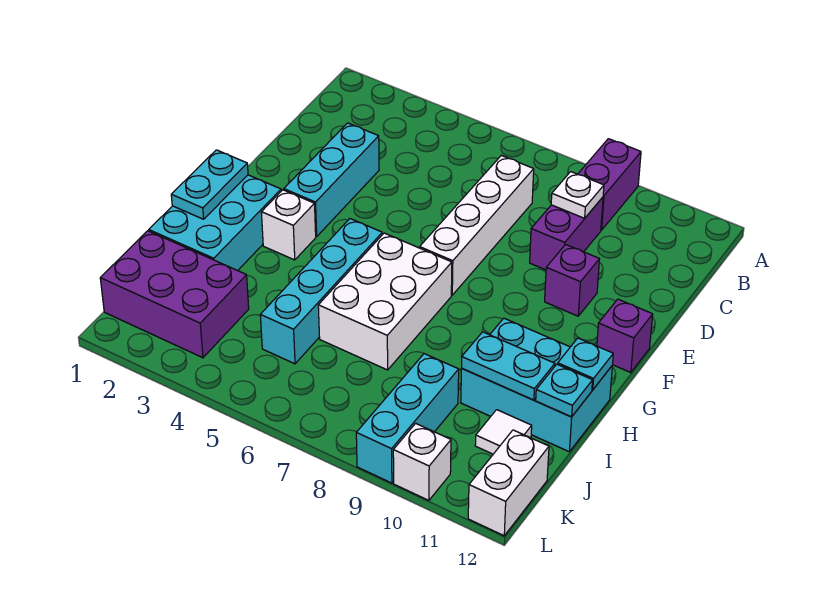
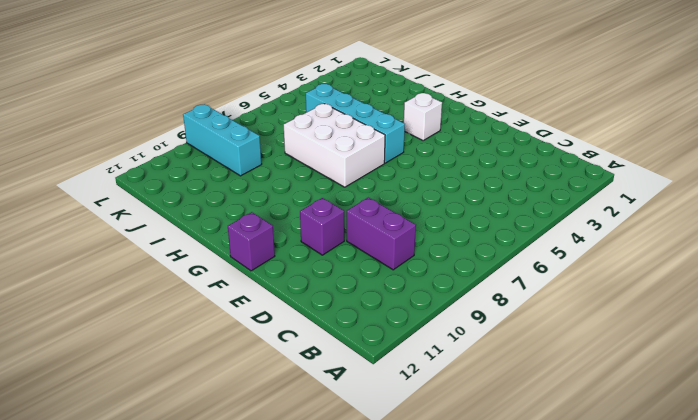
none -> purple brick A9:B9 level 1
none -> white brick C7:F7 level 1
none -> cyan brick D3:F3 level 1

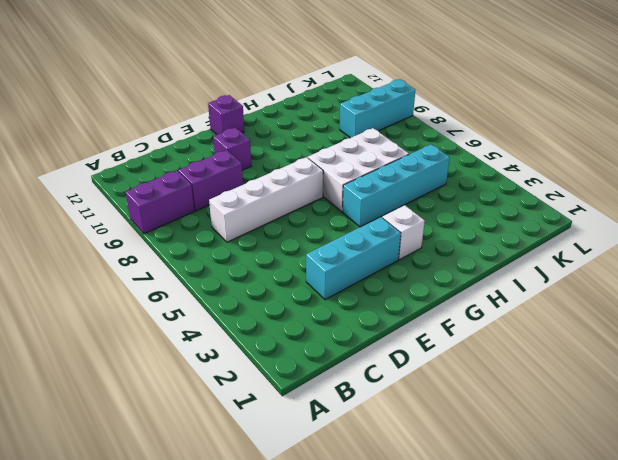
none -> cyan brick G1:I2 level 1
none -> cyan brick H10:I12 level 1
none -> purple brick J1:K3 level 1

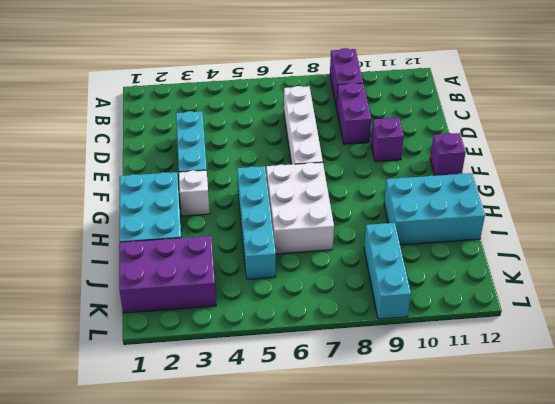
none -> white tile J11 level 1
none -> white brick K12:L12 level 1
none -> white brick L10 level 1

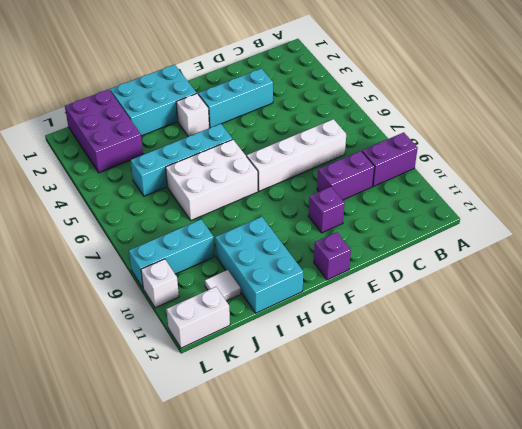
none -> white plate C9 level 2
none -> cyan plate G1:H1 level 2
none -> cyan plate H12 level 2

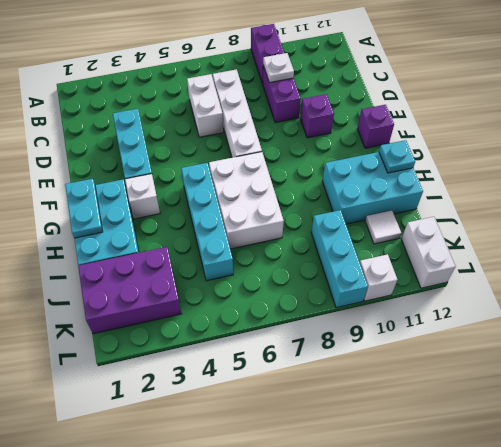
white brick C6:D6 level 1 -> none
none -> cyan plate I10:I11 level 2
none -> cyan plate I12 level 2

